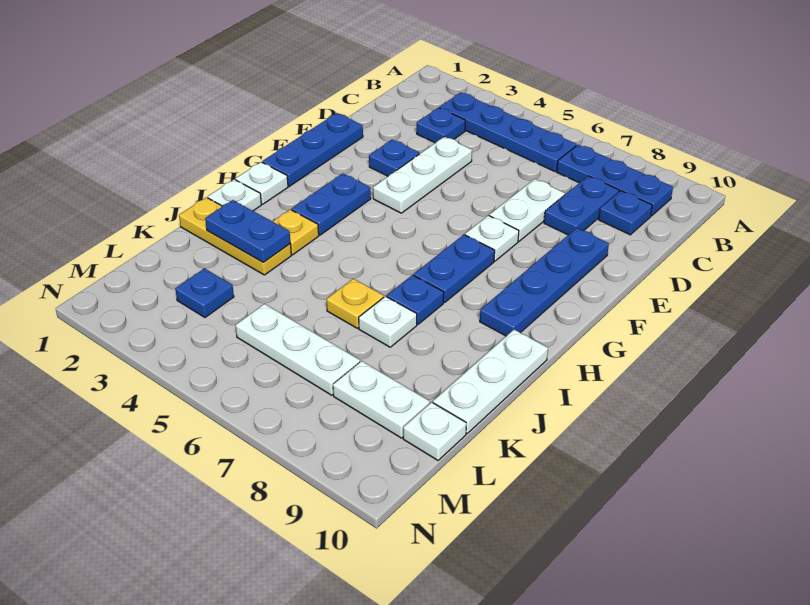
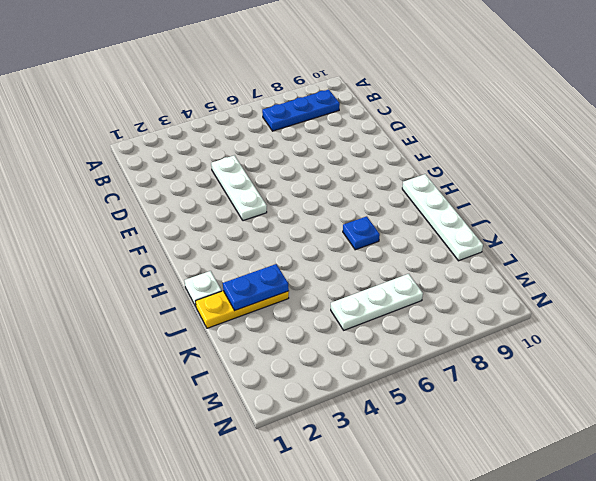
white plate H10:K10 level 1 -> white plate I10:K10 level 1
none -> blue plate B3:B6 level 1
none -> blue plate C3 level 1
none -> blue plate C8:D8 level 1

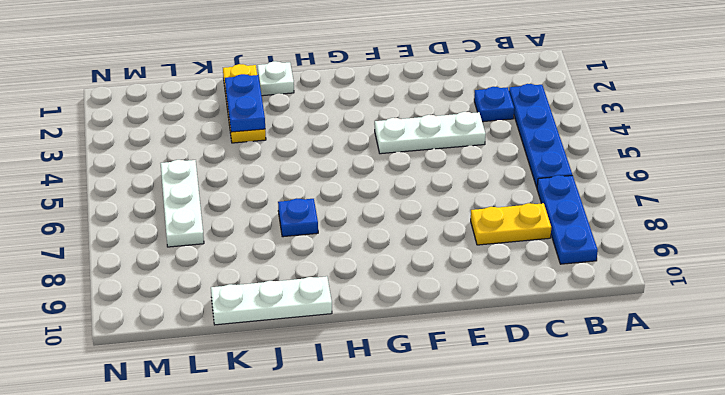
yellow plate C8:D8 level 1 -> blue plate C8:D8 level 1
none -> blue plate C9 level 1
none -> white plate D7:E7 level 1
none -> blue plate E1:G1 level 1

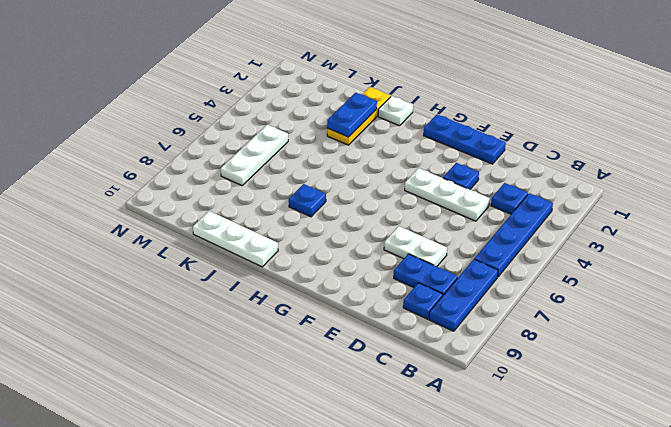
none -> blue plate E9:H9 level 1
none -> white plate F7 level 1
none -> blue plate G3:H3 level 1

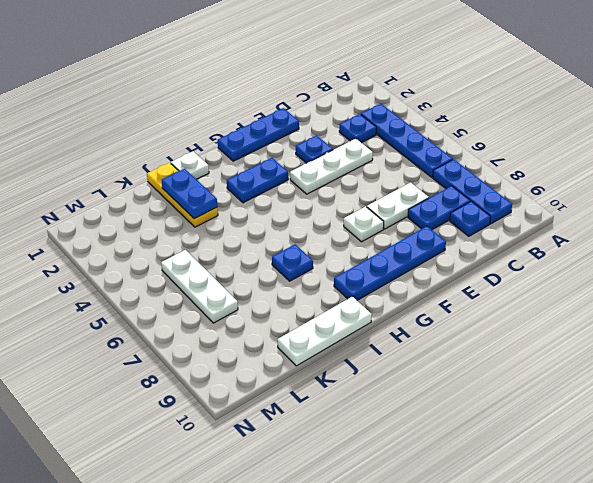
none -> blue plate G7:H7 level 1
none -> white plate H1 level 1
none -> yellow plate I3 level 1

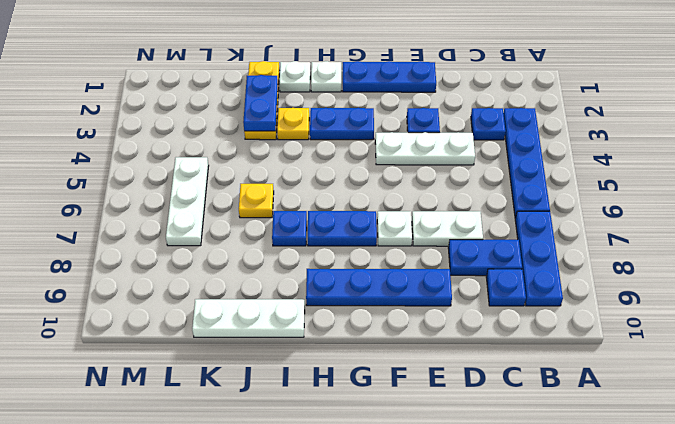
none -> white plate J7 level 1
none -> blue plate L3 level 1
none -> white plate L8:L9 level 1

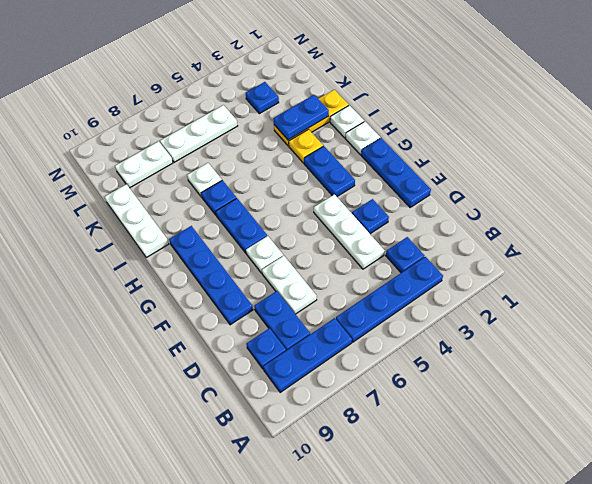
none -> yellow plate J6 level 1
none -> white plate L10 level 1

